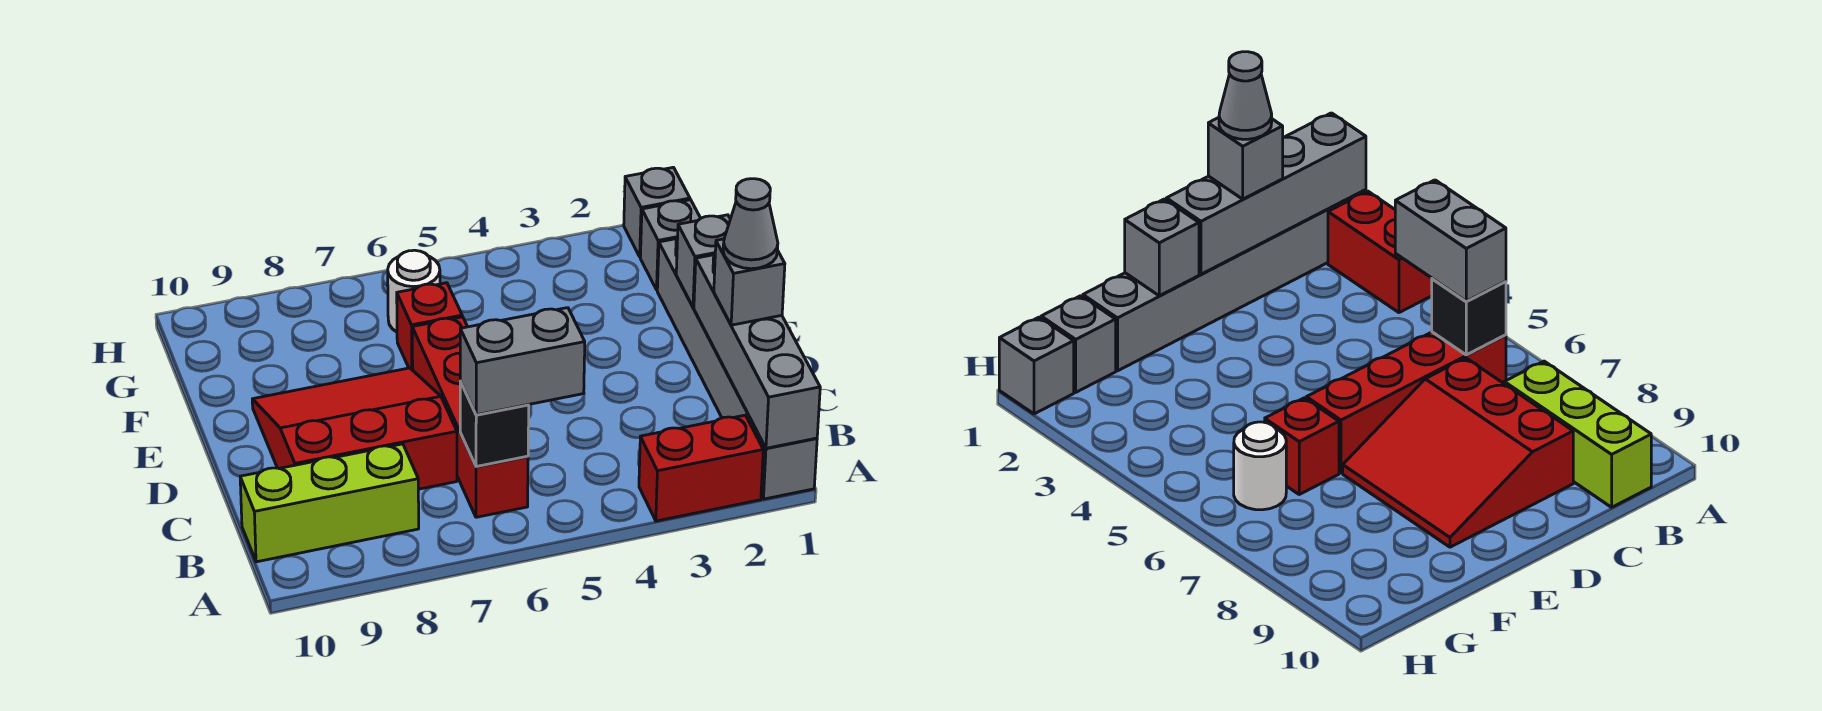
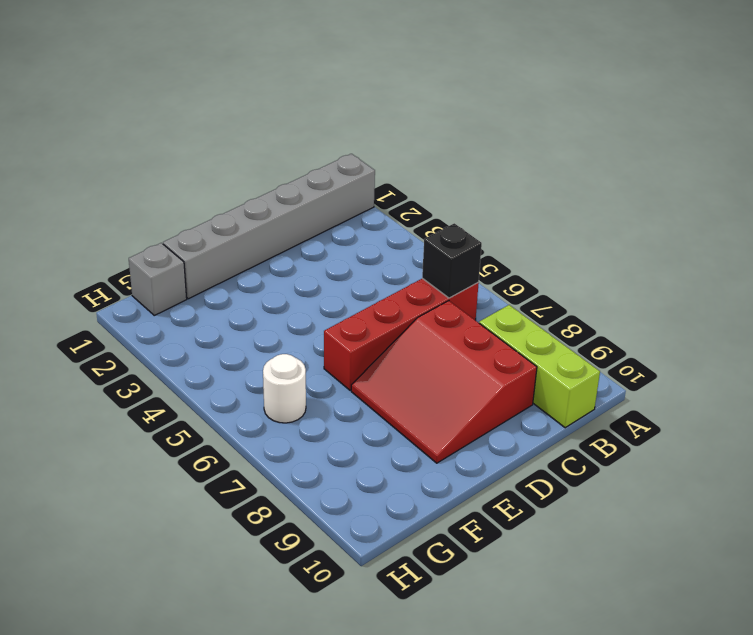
none -> red brick A2:A3 level 1
none -> red brick F6 level 1
none -> grey brick H1 level 1

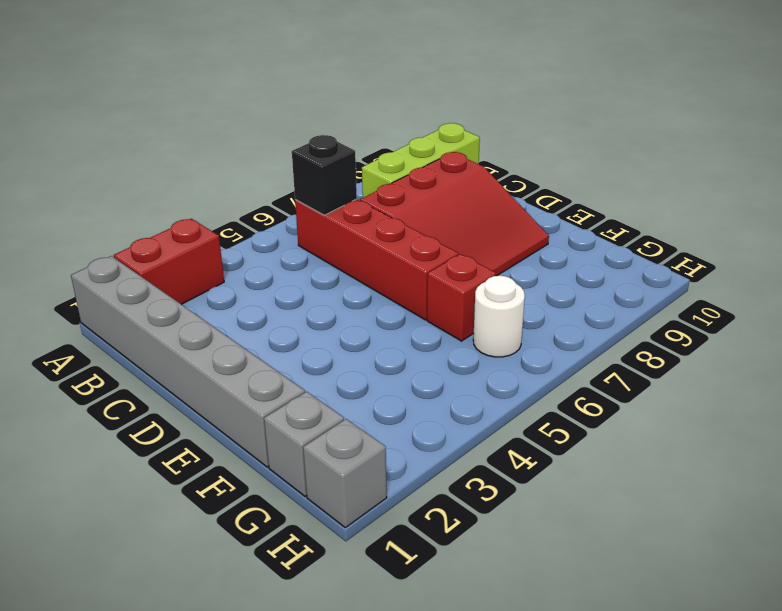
none -> grey brick A1:D1 level 2
none -> grey brick E1 level 2
none -> grey brick B5:B6 level 3

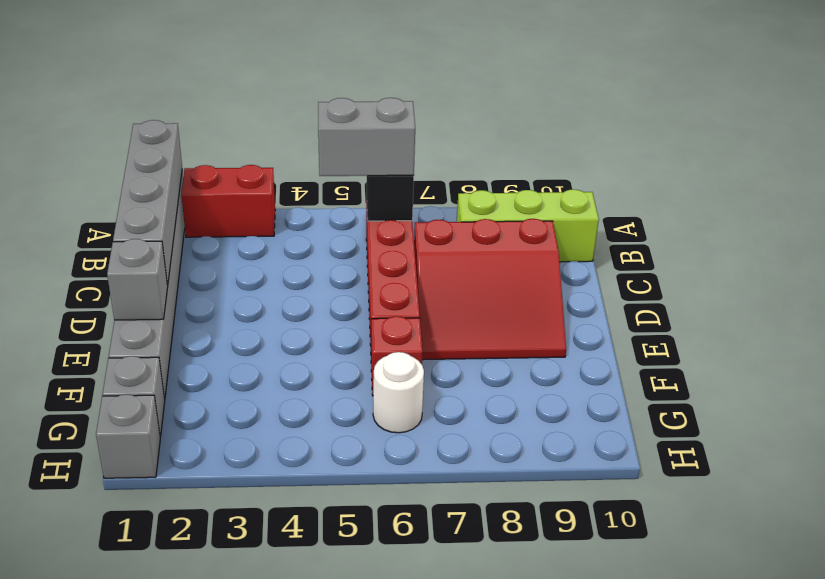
none -> grey brick C1 level 3
none -> grey cone C1 level 4

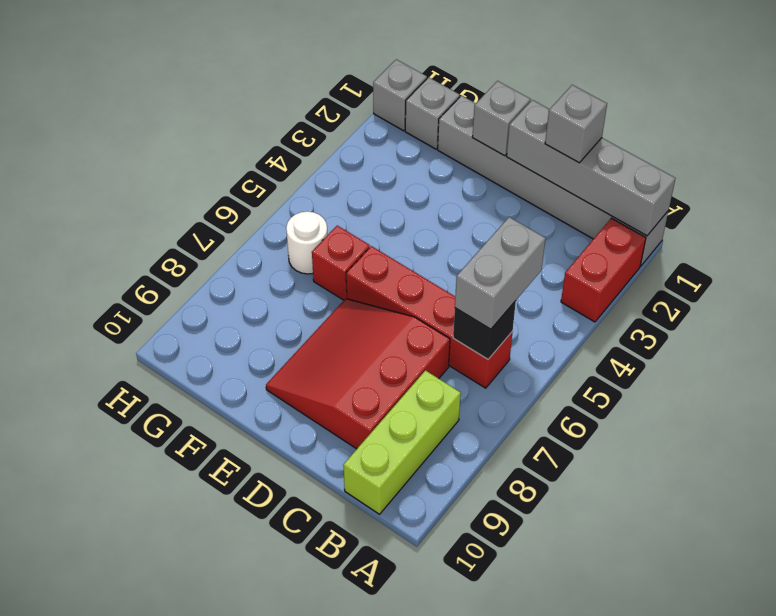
none -> grey cone C1 level 4

